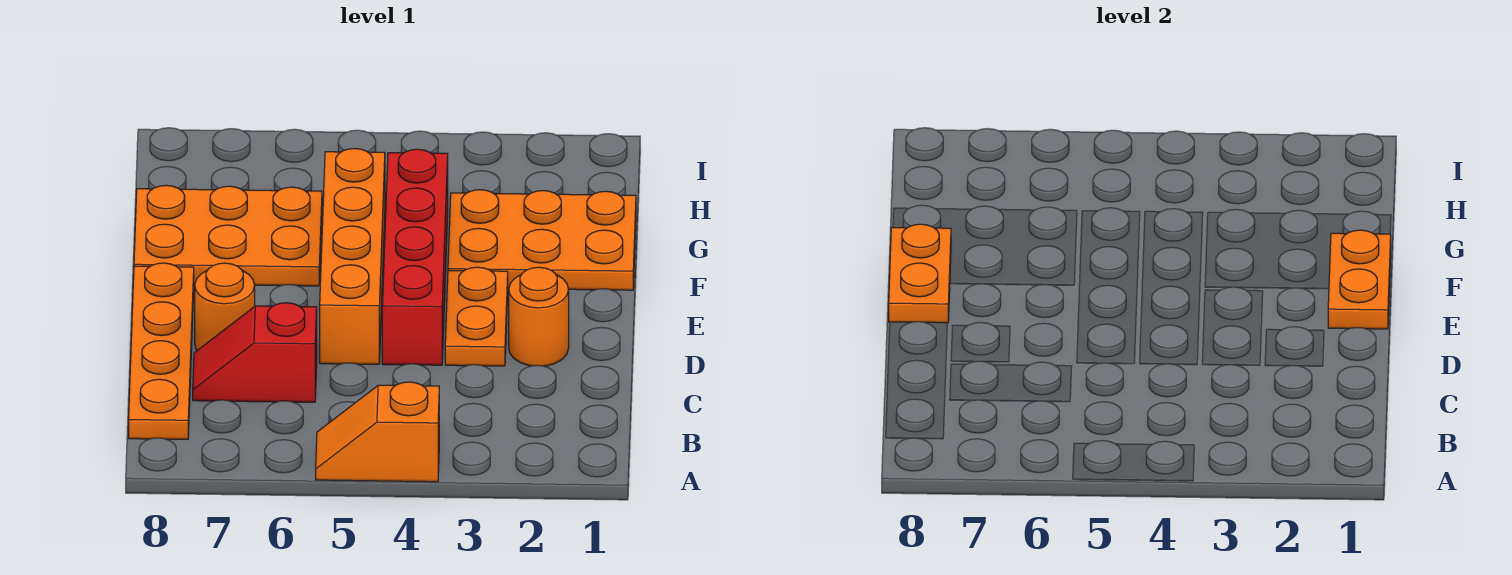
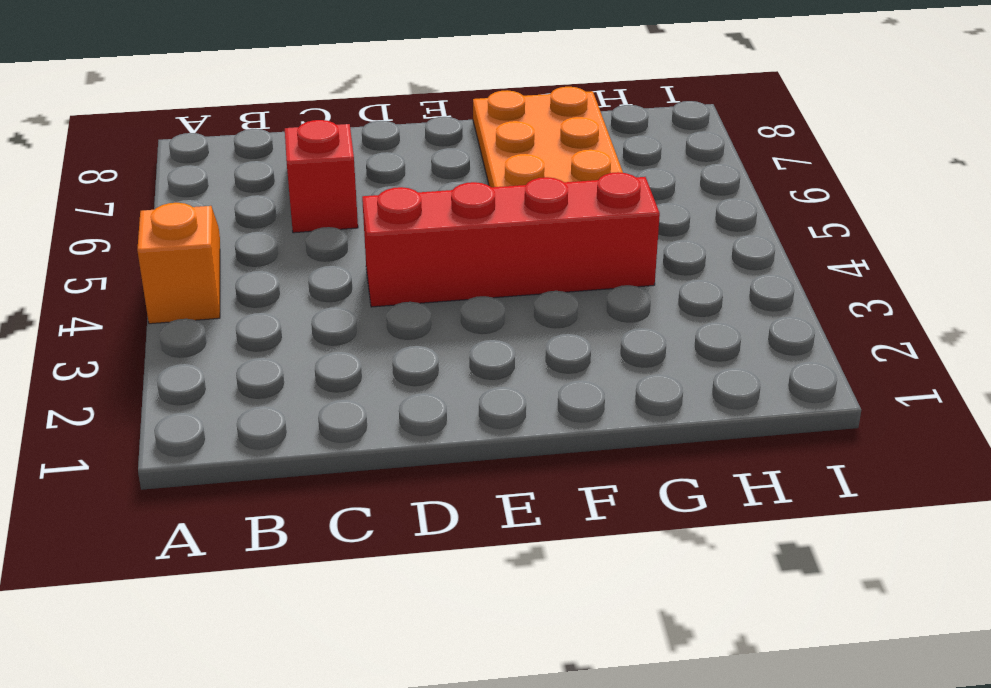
none -> orange plate B8:E8 level 1
none -> orange round brick D2 level 1
none -> orange plate D3:E3 level 1

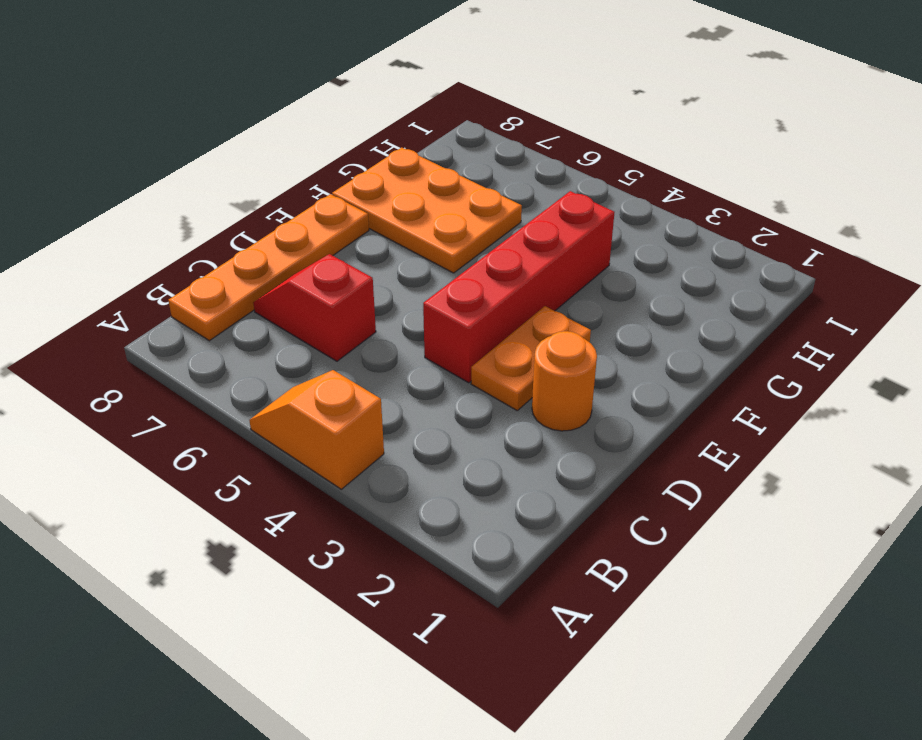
none -> orange brick D5:G5 level 1
none -> orange round brick D7 level 1
none -> orange plate F1:G3 level 1

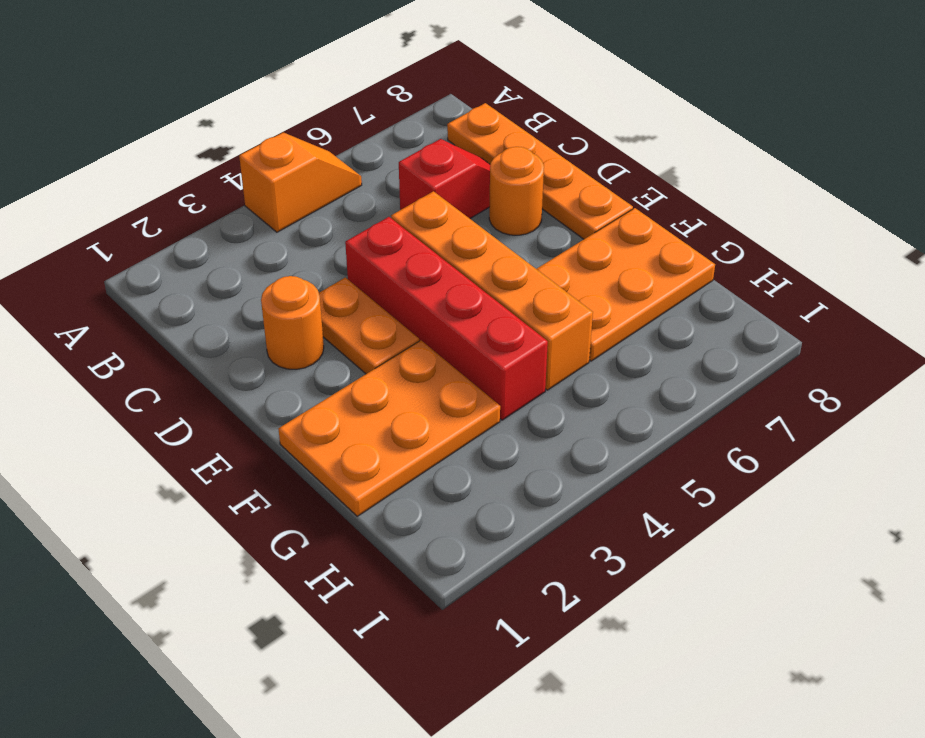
none -> orange plate E1:F1 level 2
none -> orange plate E8:F8 level 2

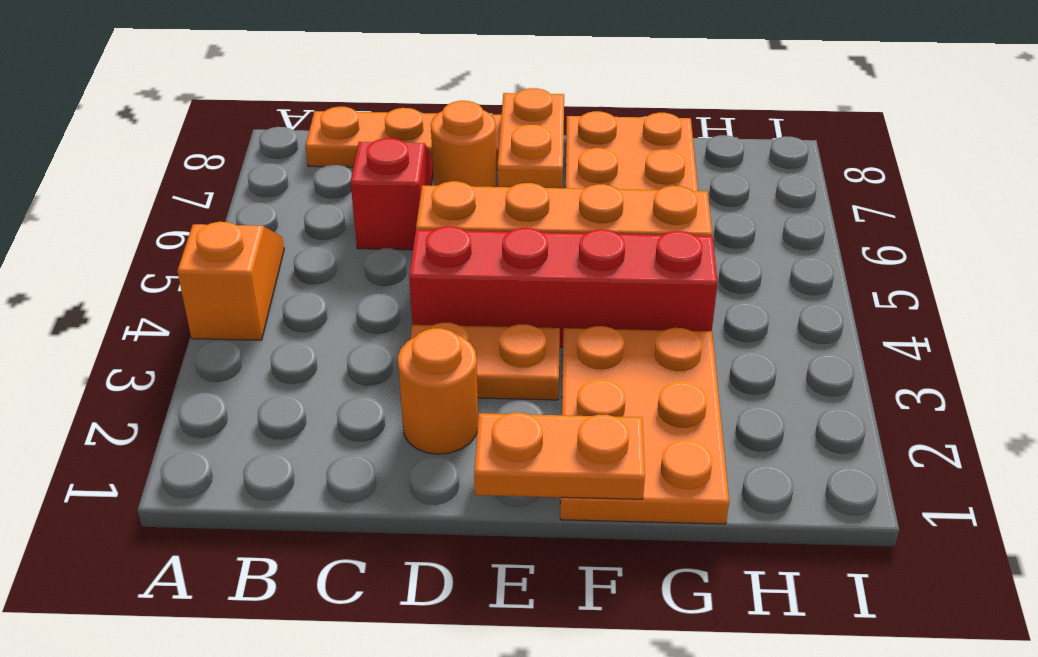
orange plate E7:E8 level 2 -> orange plate E8:F8 level 2

